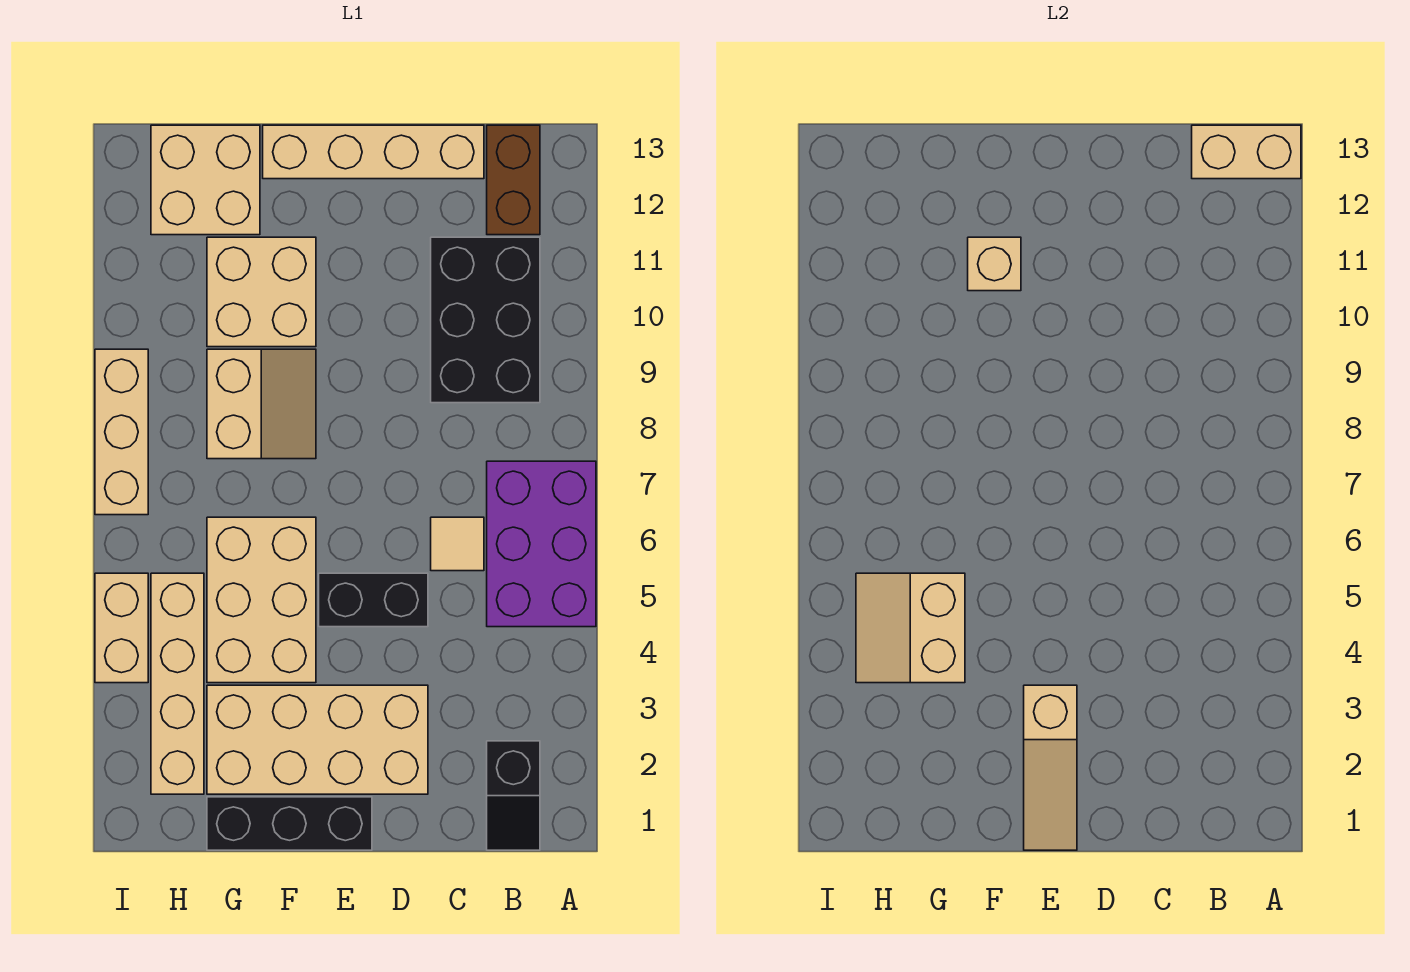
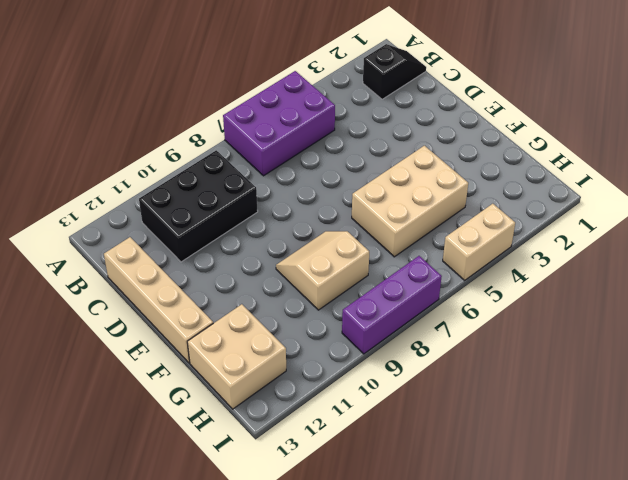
purple brick I7:I9 level 1 -> tan brick I7:I9 level 1
none -> brown brick B12:B13 level 1
none -> tan tile C6 level 1
none -> tan brick D2:G3 level 1

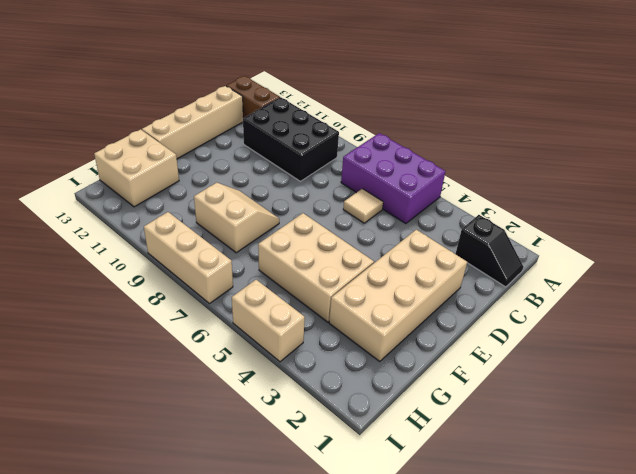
none -> black brick D5:E5 level 1
none -> black brick E1:G1 level 1
none -> tan brick F10:G11 level 1

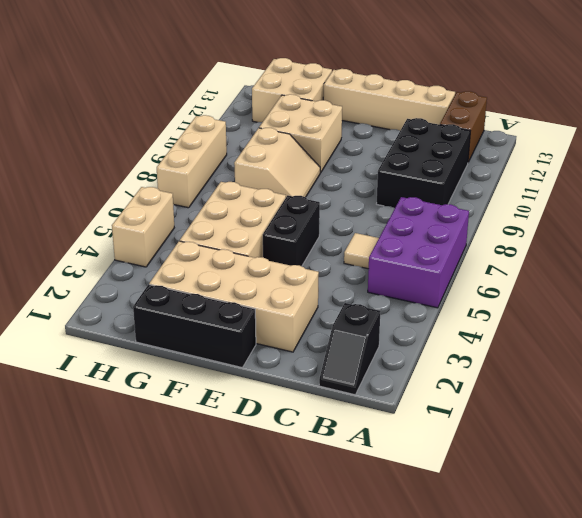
black brick E5:E6 level 1 -> black brick D5:E5 level 1
none -> tan brick H2:H5 level 1
none -> tan brick A13:B13 level 2
none -> tan slope E1:E3 level 2 top 3

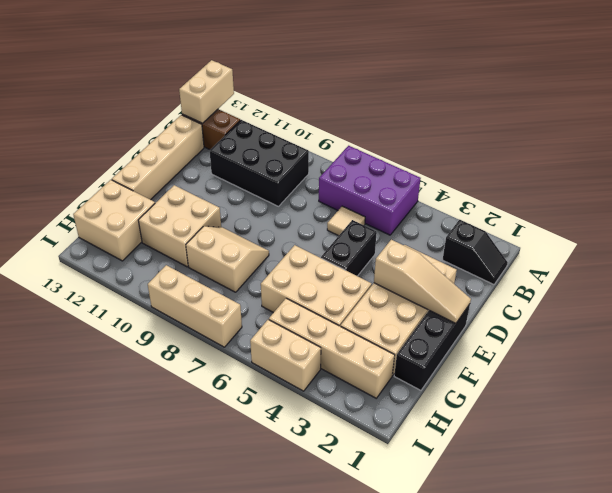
none -> tan brick F11 level 2
none -> tan slope G4:H5 level 2 top G

